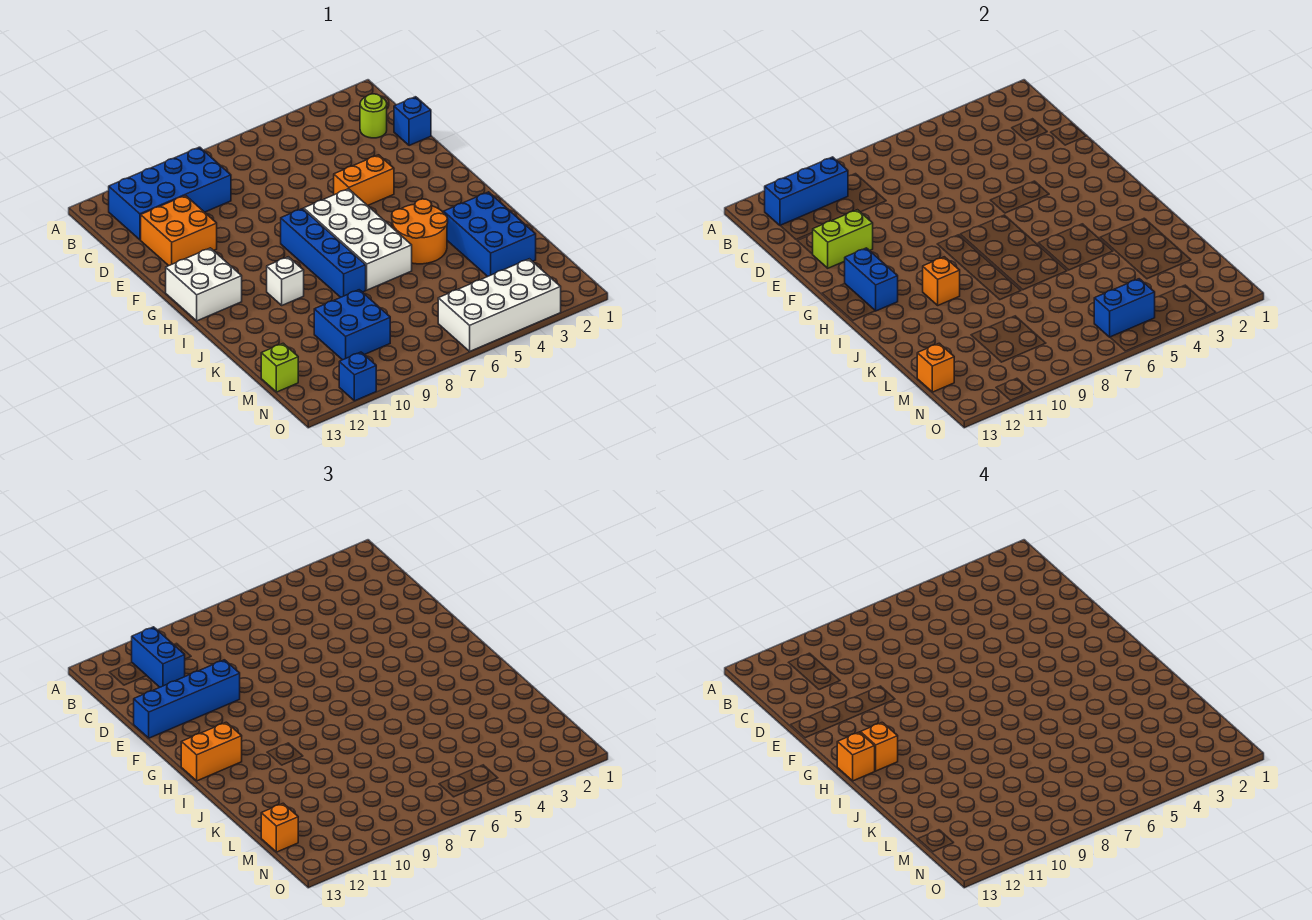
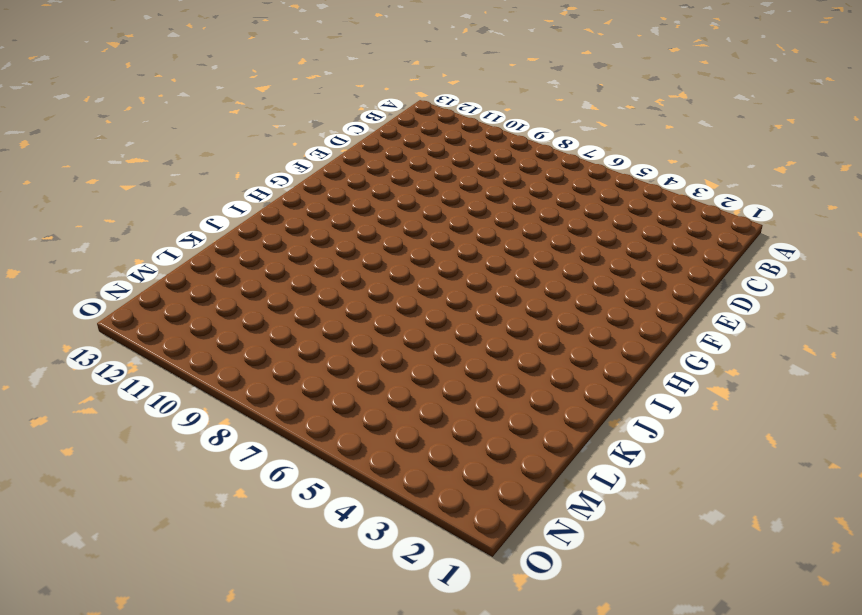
none -> blue brick B9:C12 level 1
none -> lime round brick C2 level 1
none -> blue brick D1 level 1

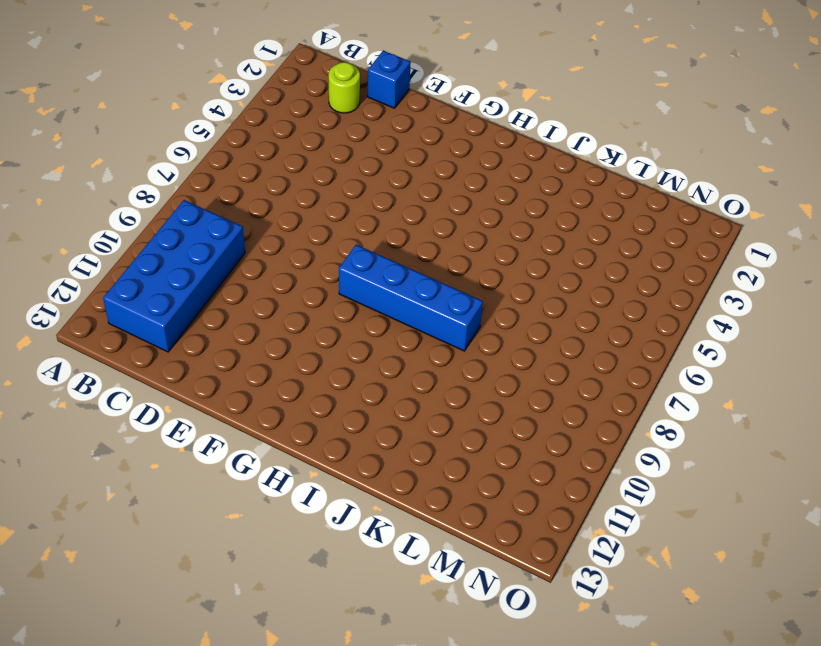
none -> orange brick D11:E12 level 1
none -> orange brick F4:F5 level 1
none -> white brick G6:J7 level 1

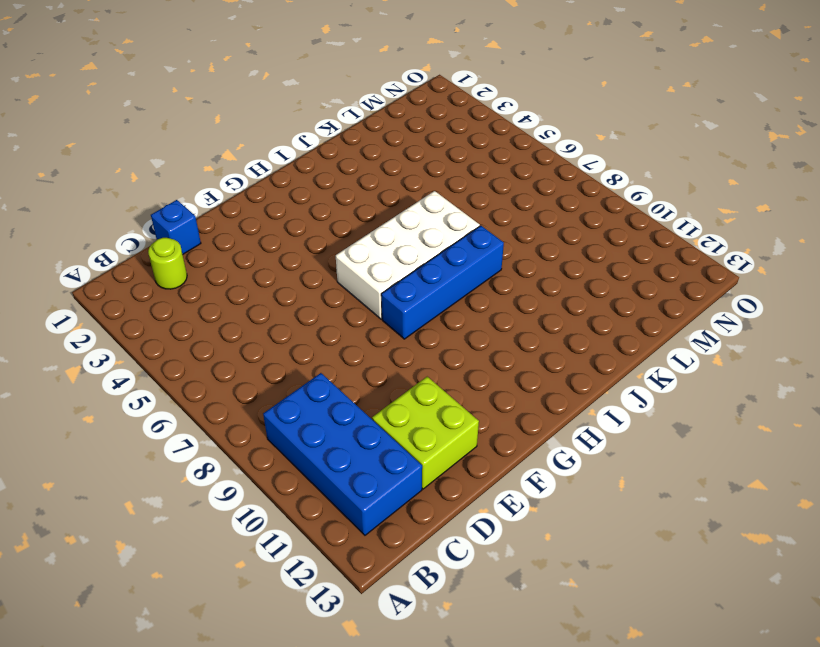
lime brick D11:E12 level 1 -> orange brick D11:E12 level 1
none -> orange brick F4:F5 level 1
none -> white brick G12:H13 level 1
none -> orange round brick I4:J5 level 1

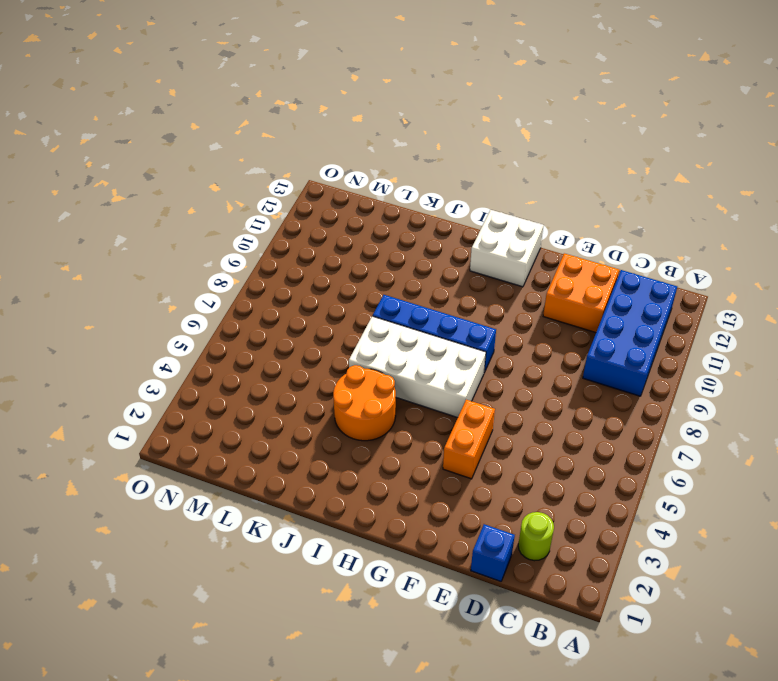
none -> white brick I10 level 1
none -> blue brick J2:L3 level 1
none -> blue brick L9:M10 level 1

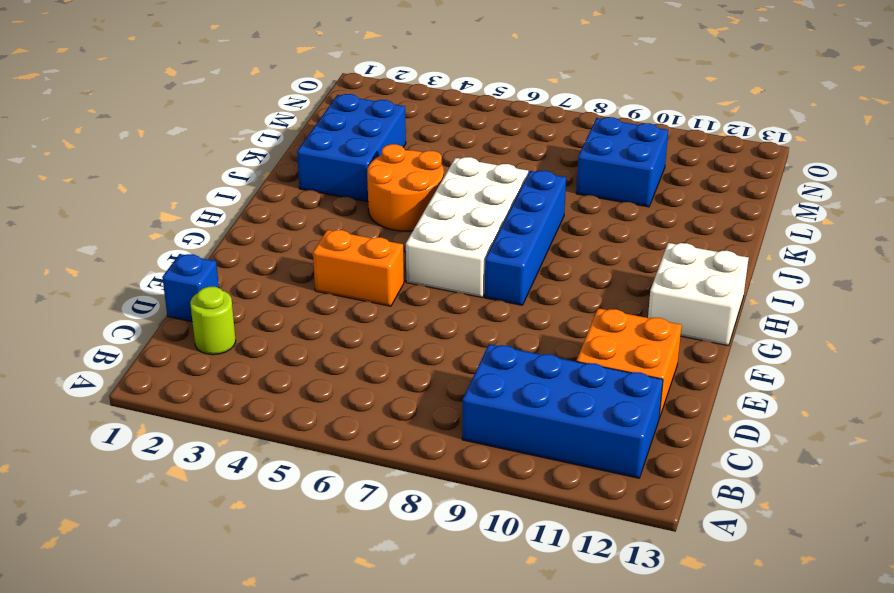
none -> white brick I10 level 1
none -> lime brick M13 level 1
none -> white brick N3:O6 level 1

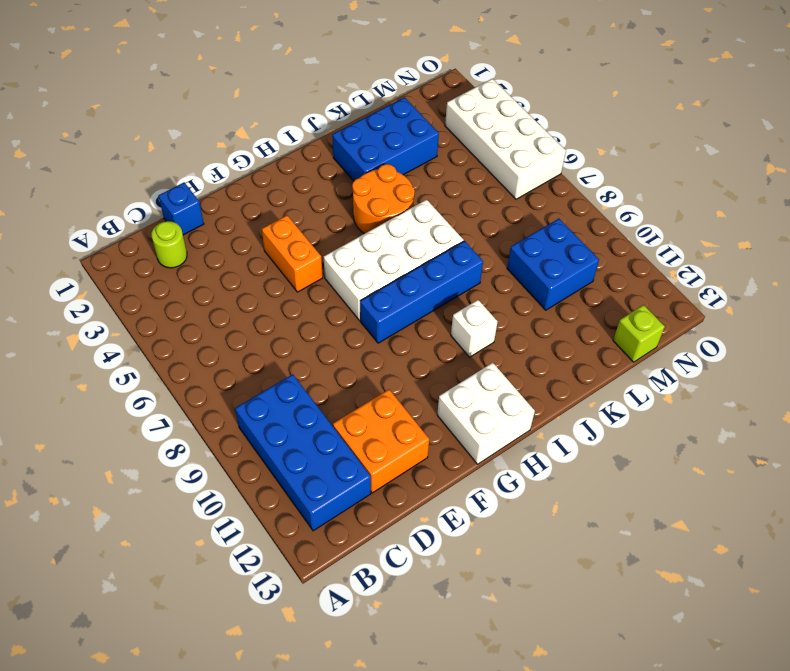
none -> blue brick O11 level 1
none -> blue brick B10:B12 level 2
none -> lime brick E11:E12 level 2

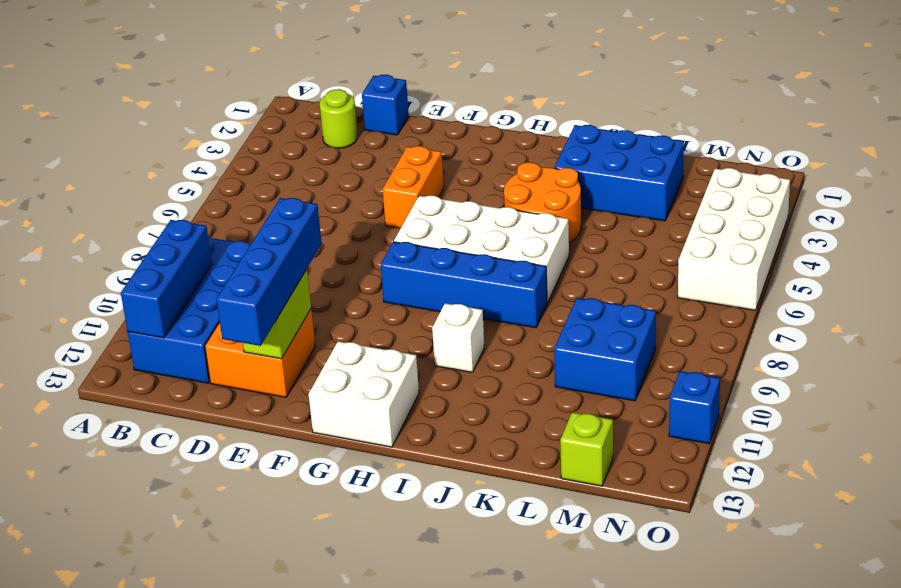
none -> blue brick G12:H12 level 2
none -> orange brick I10 level 2
none -> orange brick M13 level 2

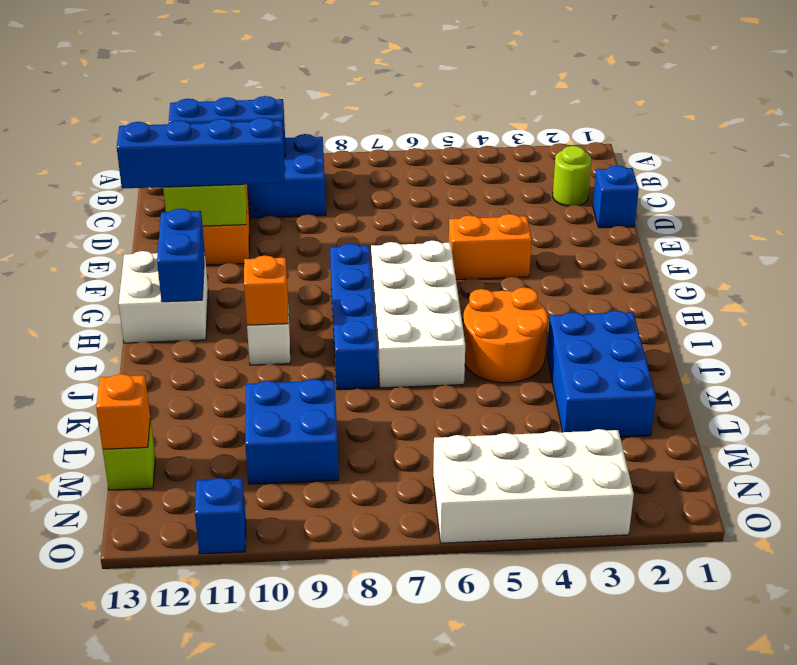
none -> blue brick N5:N6 level 2
none -> blue brick B11:C11 level 3
none -> orange brick H12:H13 level 3

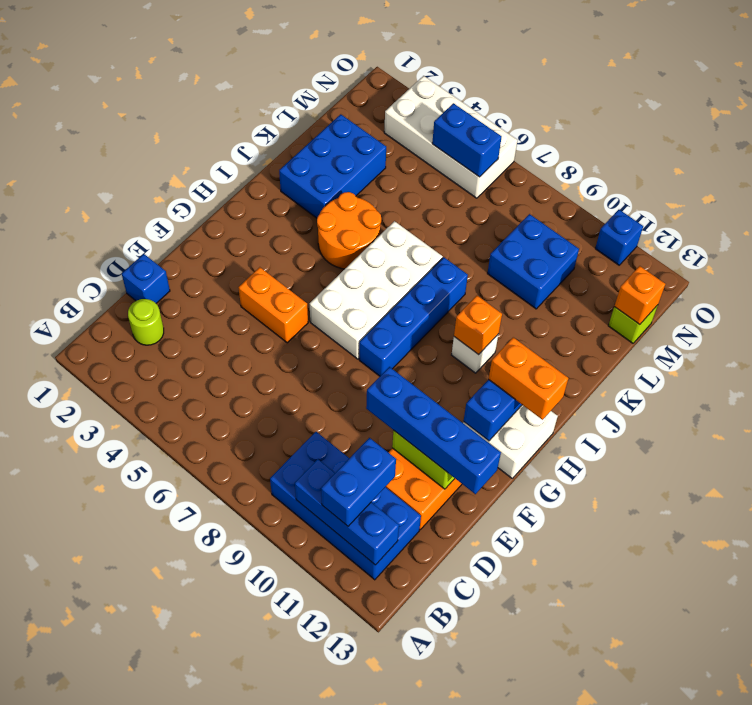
none -> orange brick M13 level 3
none -> orange brick H12 level 4
none -> orange brick H13 level 4

